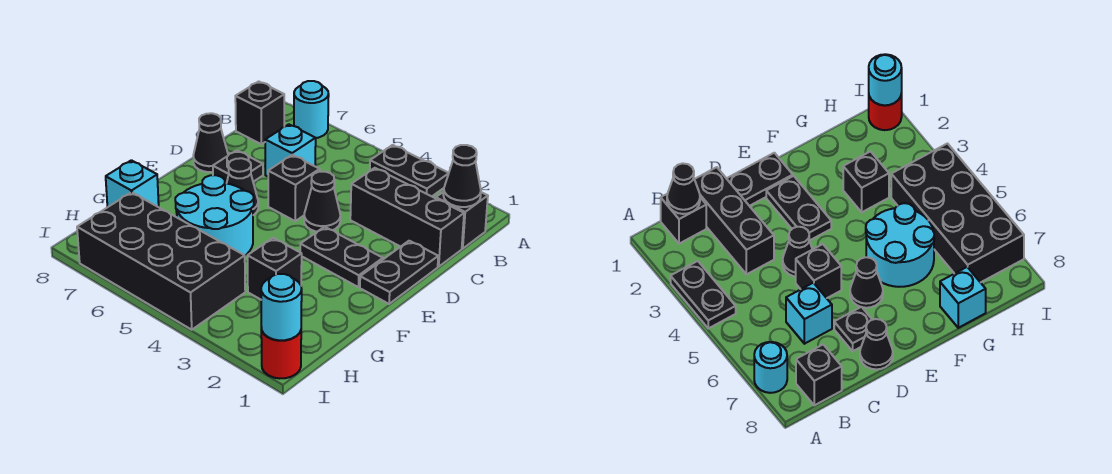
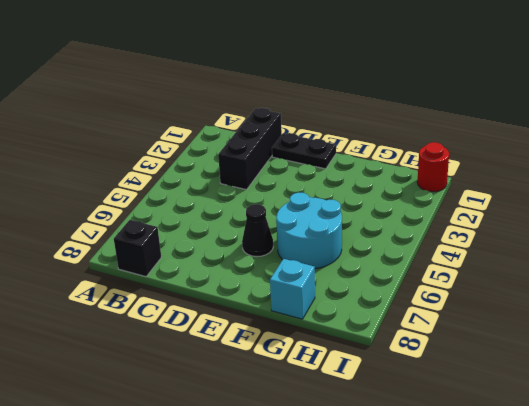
none -> black plate A3:A4 level 1
none -> cyan round brick A7 level 1
none -> black brick B1 level 1

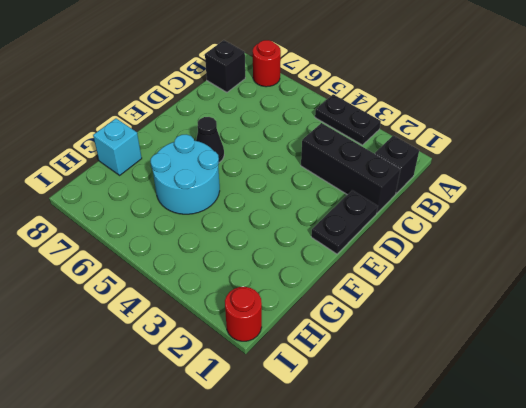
red round brick A7 level 1 -> cyan round brick A7 level 1
none -> cyan brick C6 level 1
none -> black cone D4 level 1
none -> black brick D5 level 1

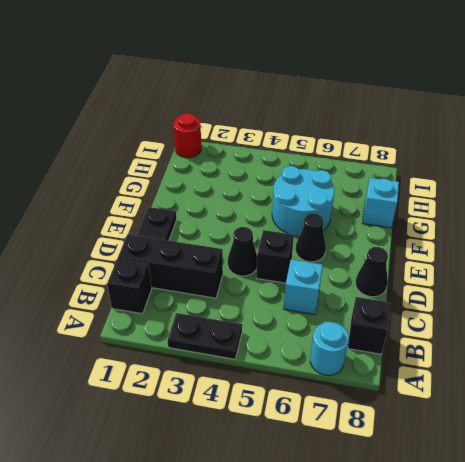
none -> black plate D7 level 1
none -> black plate E2:E3 level 1
none -> black brick G3 level 1

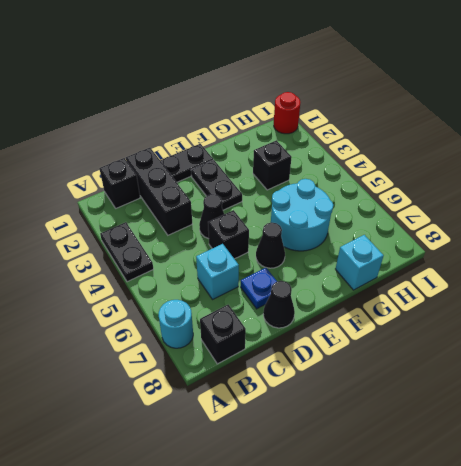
blue plate D7 level 1 -> black plate D7 level 1
none -> black brick H4:I7 level 1
none -> black cone B1 level 2
none -> cyan round brick I1 level 2

